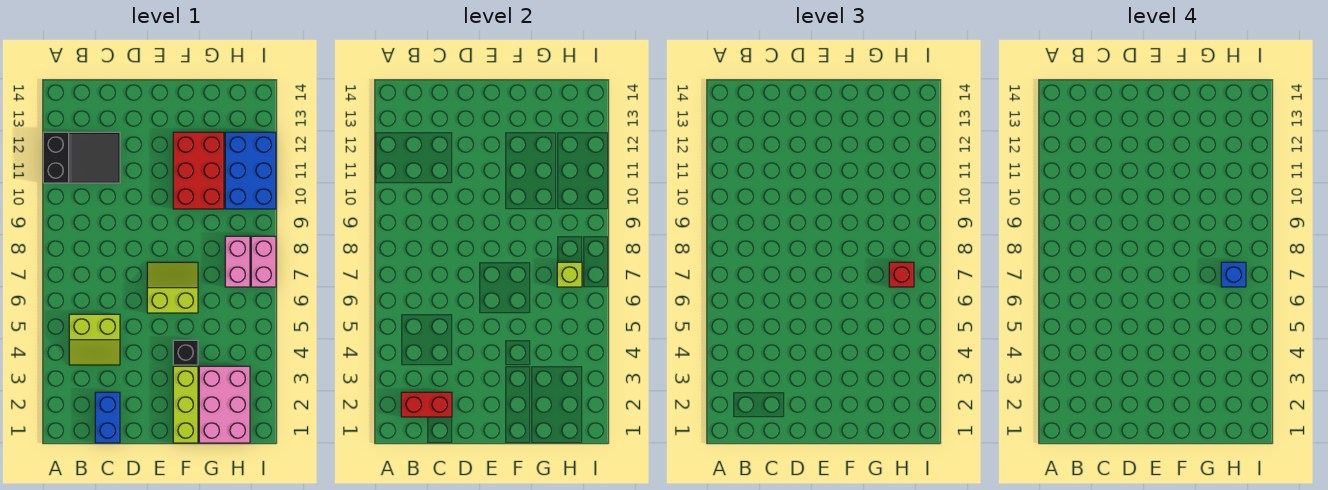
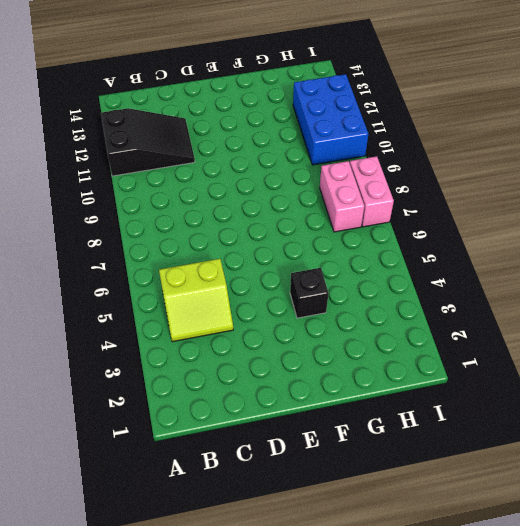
none -> blue brick C1:C2 level 1
none -> lime slope E6:F7 level 1 top 6
none -> lime brick F1:F3 level 1

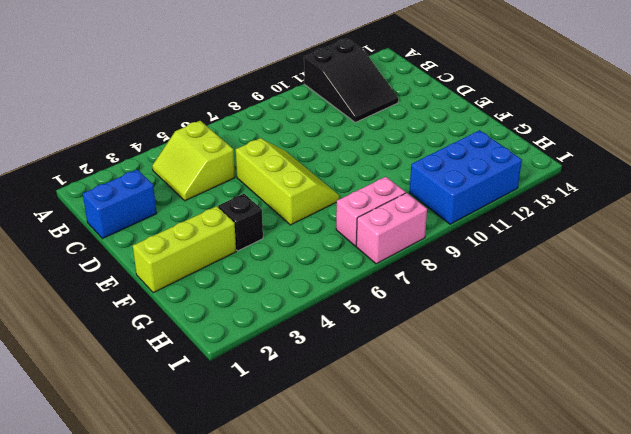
lime slope D6:F7 level 1 top 6 -> lime slope E6:F7 level 1 top 6
none -> red brick F10:G12 level 1
none -> pink brick G1:H3 level 1
none -> red brick B2:C2 level 2

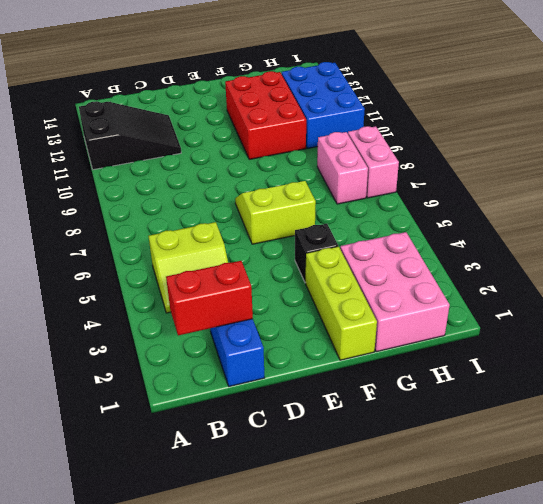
none -> lime brick H7 level 2
none -> red brick H7 level 3
none -> blue brick H7 level 4

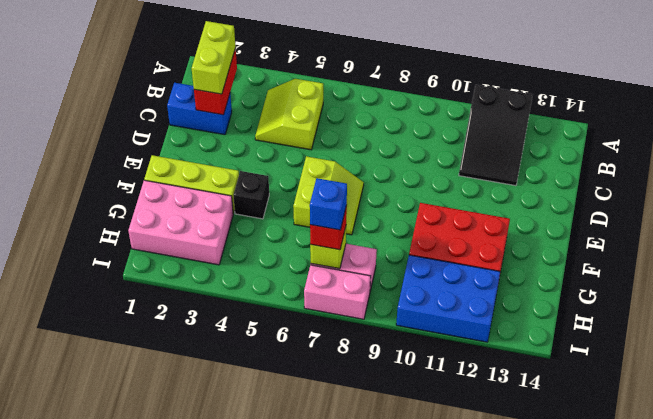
lime brick B2:C2 level 3 -> none

